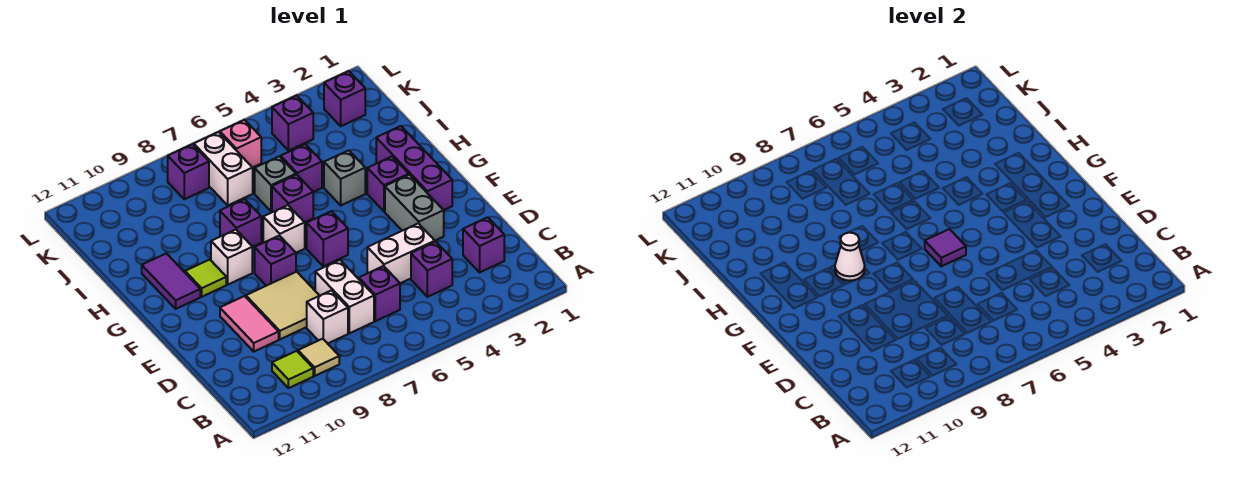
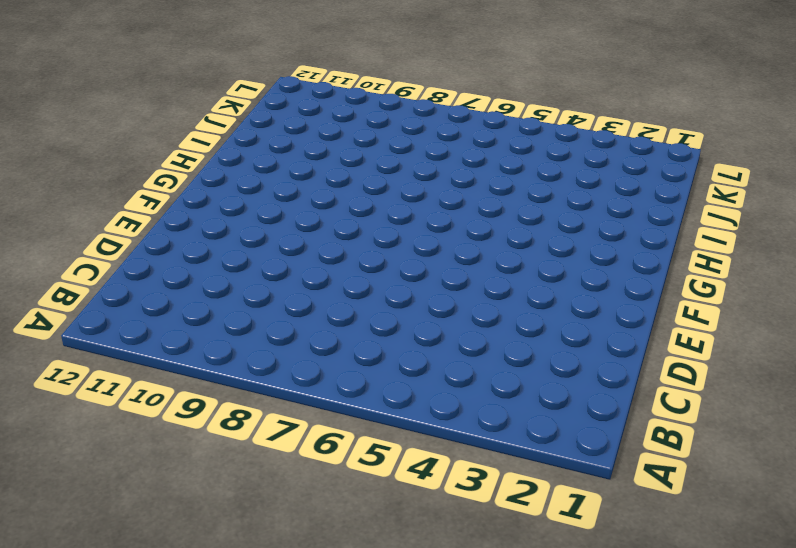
none -> tan tile B9 level 1
none -> lime tile B10 level 1
none -> purple brick C2 level 1
none -> purple brick C4 level 1

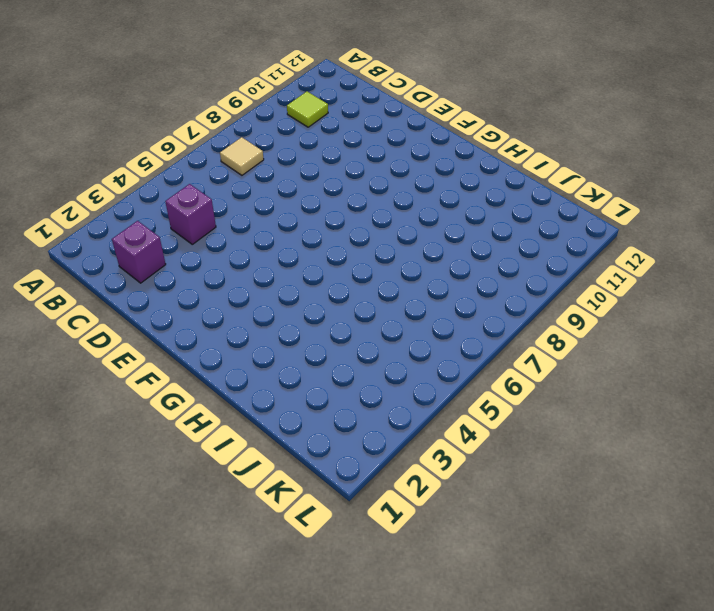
tan tile B7 level 1 -> tan tile B9 level 1
none -> purple brick C6 level 1
none -> white brick C7:D7 level 1
none -> white brick C8 level 1
none -> white brick D4:D5 level 1

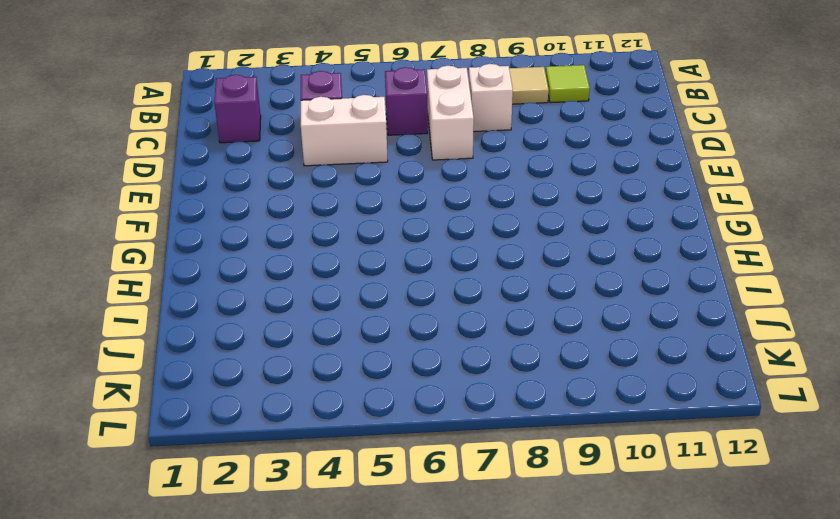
none -> tan tile D8:E9 level 1
none -> pink tile D10:E10 level 1
none -> grey brick E3:F3 level 1
none -> purple brick F2:H2 level 1

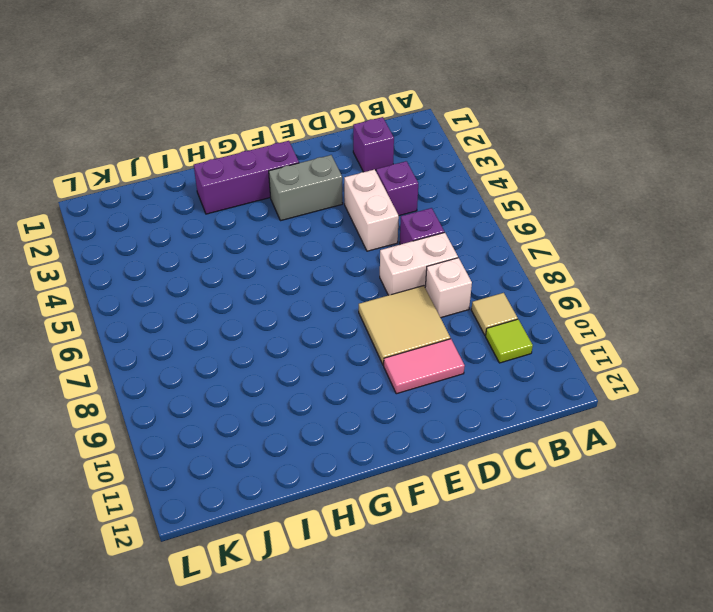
none -> purple brick F6 level 1
none -> purple brick F8 level 1
none -> purple brick G3 level 1
none -> white brick G7 level 1

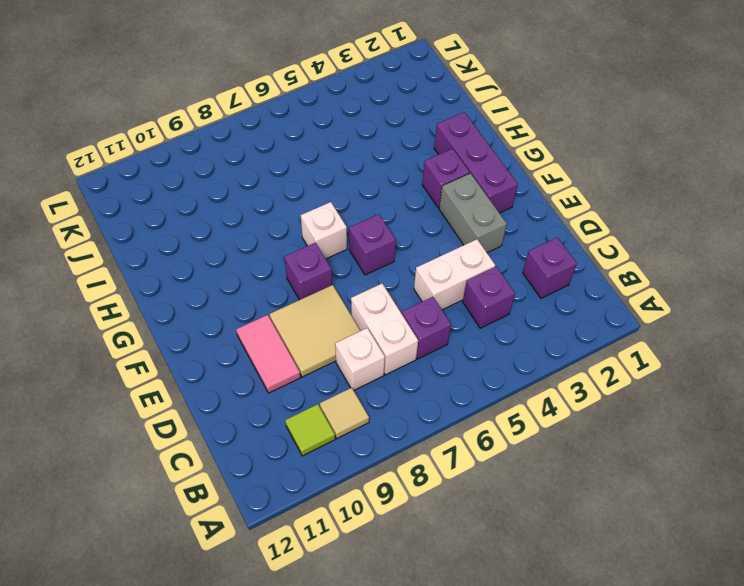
none -> white brick G9 level 1
none -> lime tile G10 level 1
none -> purple tile G11:H11 level 1
none -> grey brick H4 level 1

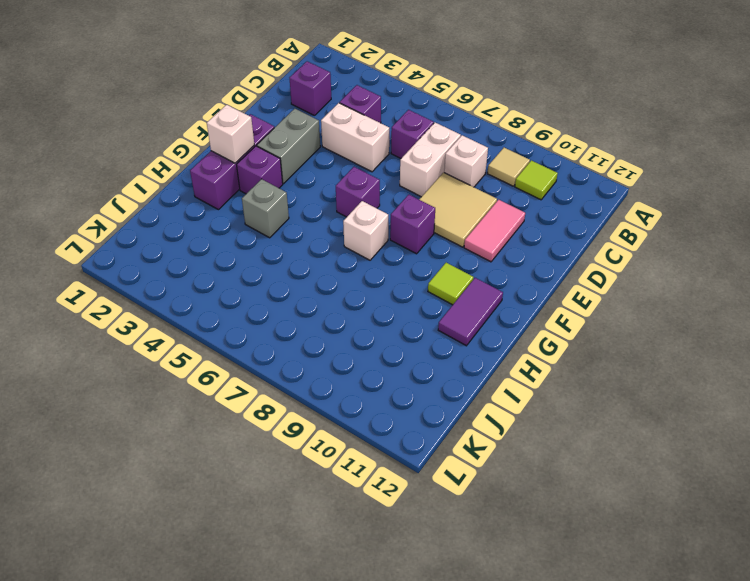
white brick G2 level 2 -> white brick G9 level 1
none -> purple brick H6 level 1
none -> purple brick H8 level 1
none -> purple brick I5 level 1
none -> grey brick I6 level 1

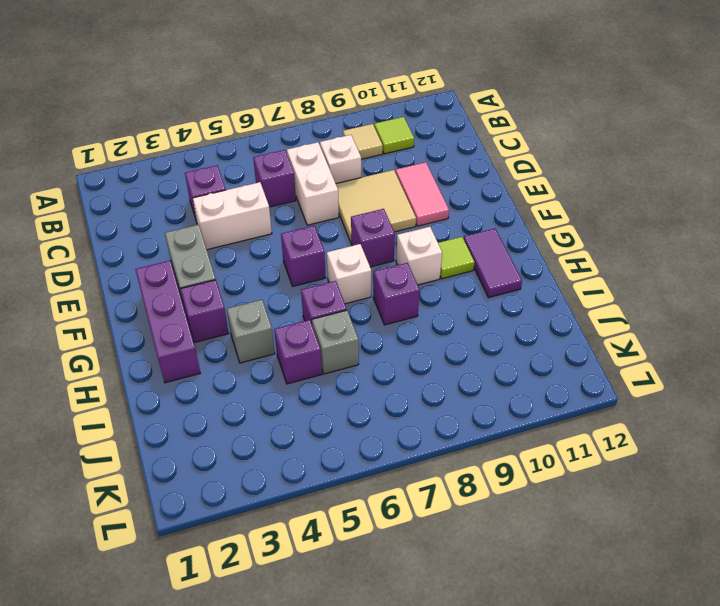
none -> purple brick C2 level 1
none -> white brick J7:K7 level 1
none -> purple brick K2 level 1
none -> purple brick K4 level 1

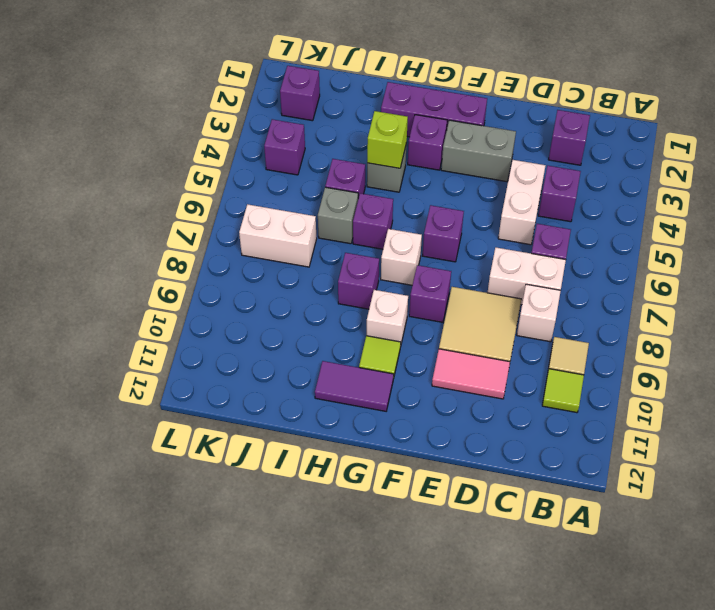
lime brick H4 level 2 -> none
none -> pink brick K6 level 1
none -> purple brick K8 level 1
none -> purple tile F6 level 2
none -> white cone G9 level 2

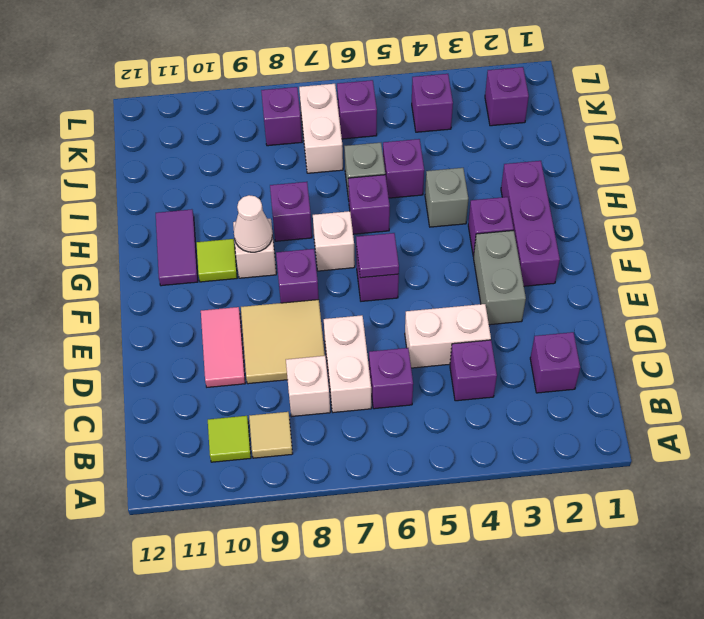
purple brick K6 level 1 -> pink brick K6 level 1

